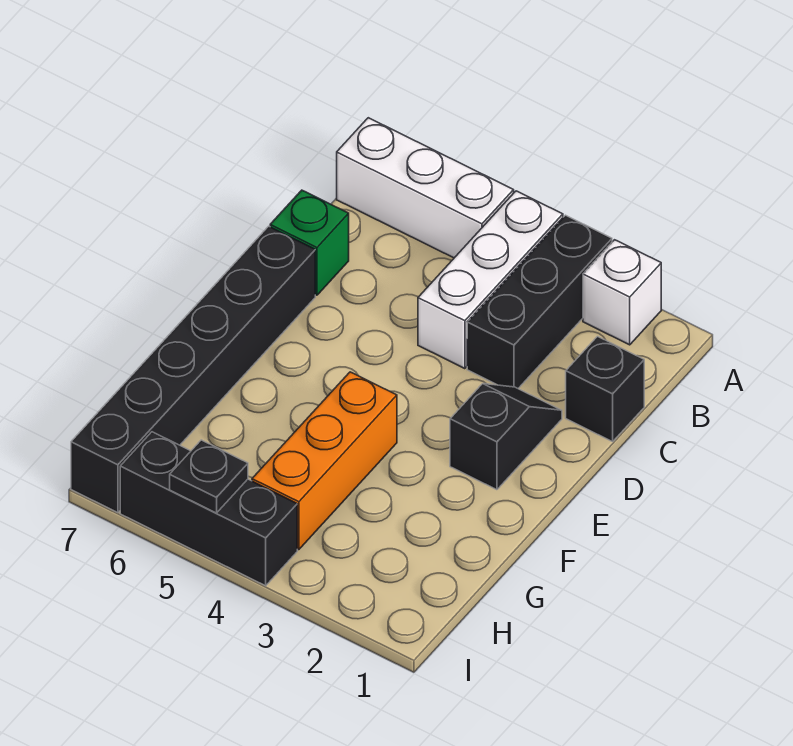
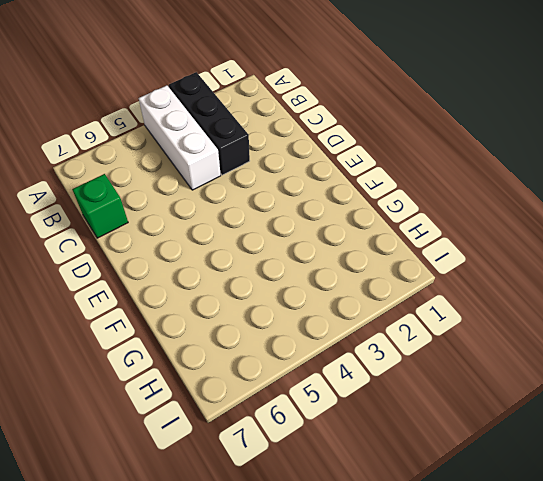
none -> white brick A2 level 1
none -> white brick A5:A7 level 1

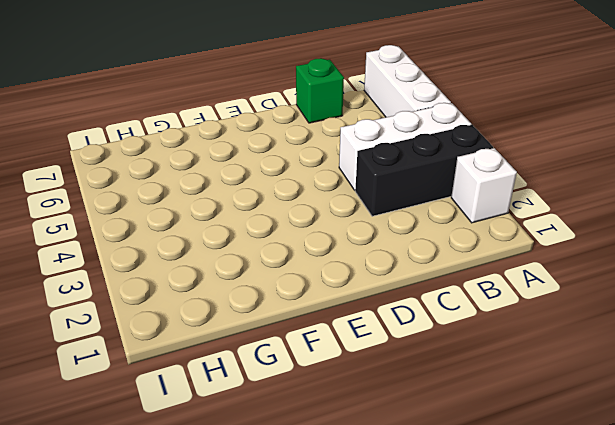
none -> black brick C1 level 1
none -> black slope D2:E2 level 1 top E

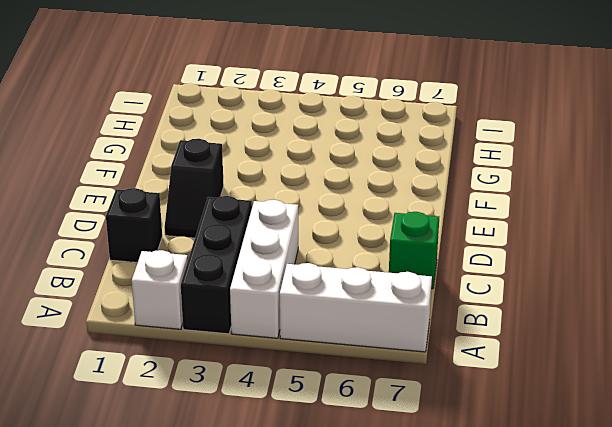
none -> black brick D7:I7 level 1
none -> orange brick F4:H4 level 1

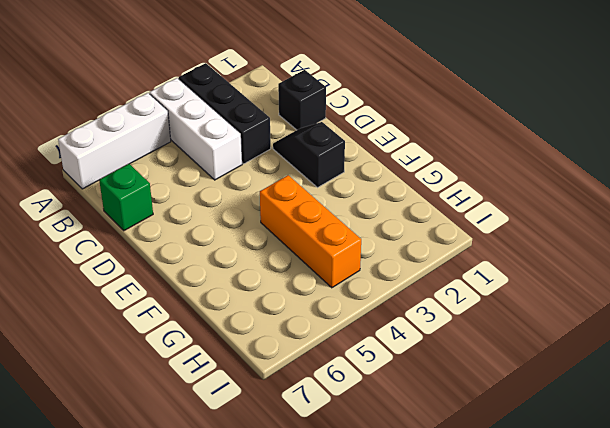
none -> white brick A2 level 1
none -> black brick D7:I7 level 1

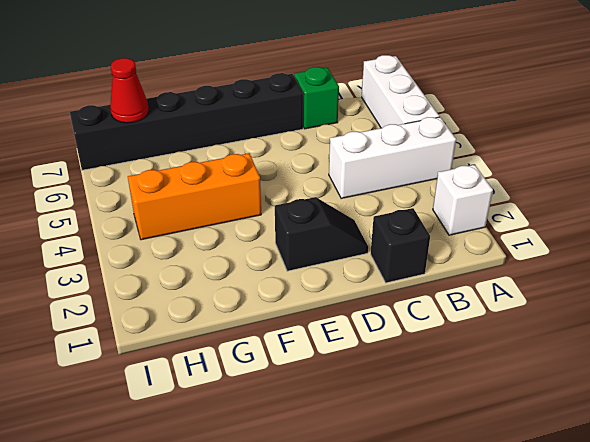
red cone H7 level 2 -> none
none -> black brick A3:C3 level 1
none -> black brick I4:I6 level 1

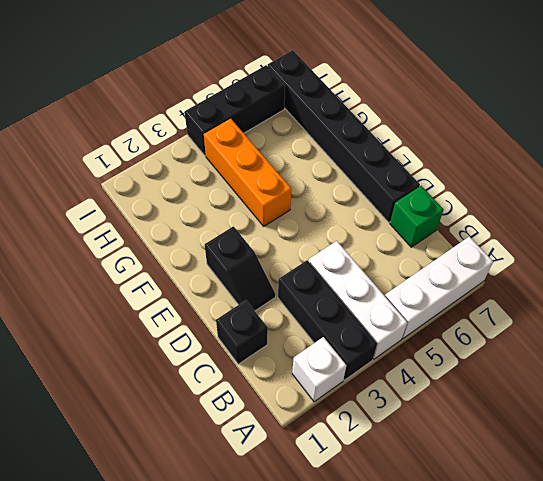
none -> black plate I5 level 2

